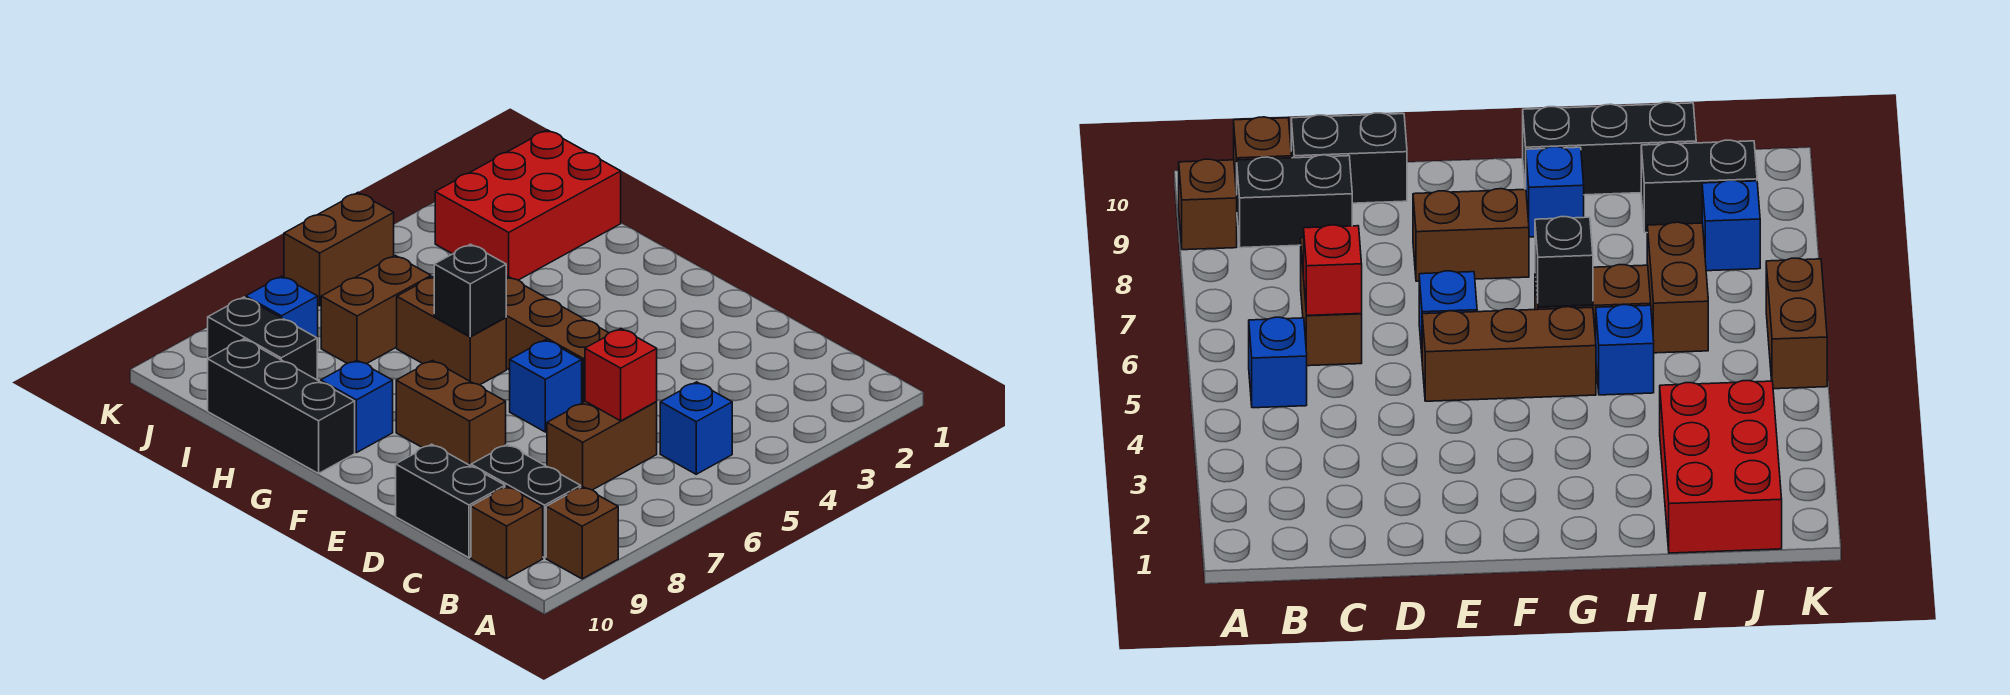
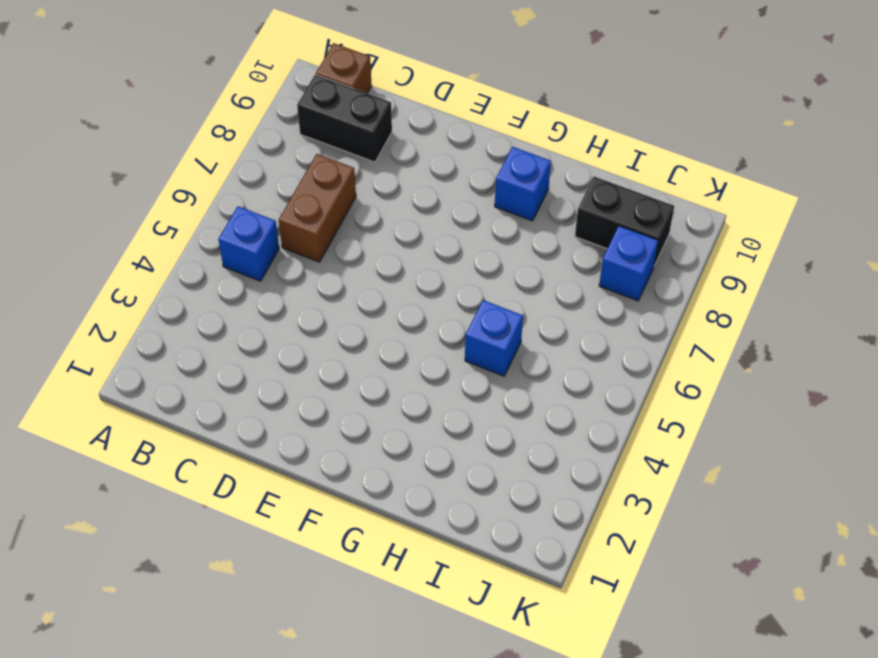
none -> brown brick A9 level 1
none -> black brick C10:D10 level 1
none -> brown brick E5:G5 level 1

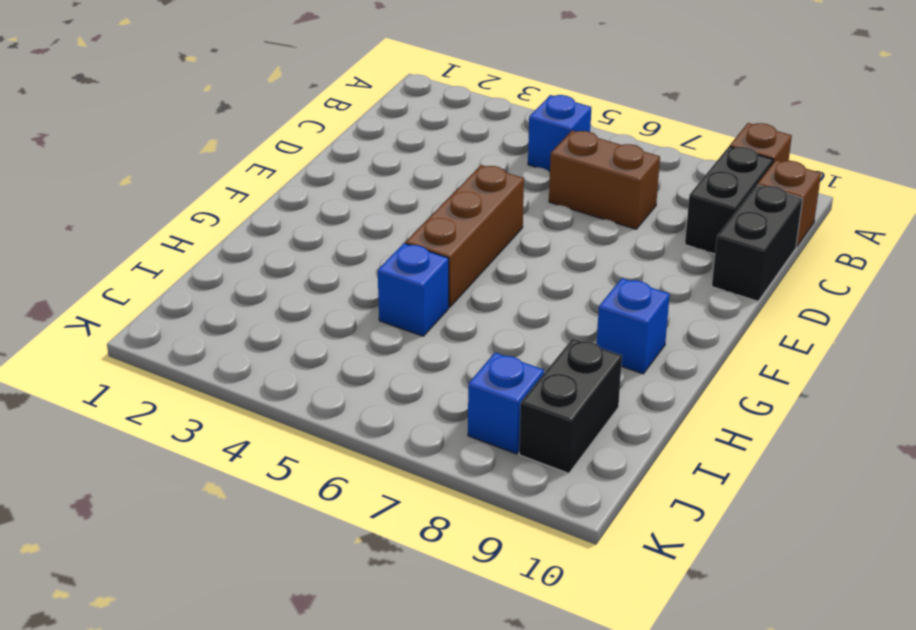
none -> blue brick E6 level 1
none -> brown brick E8:F8 level 1
none -> brown brick G6:H6 level 1

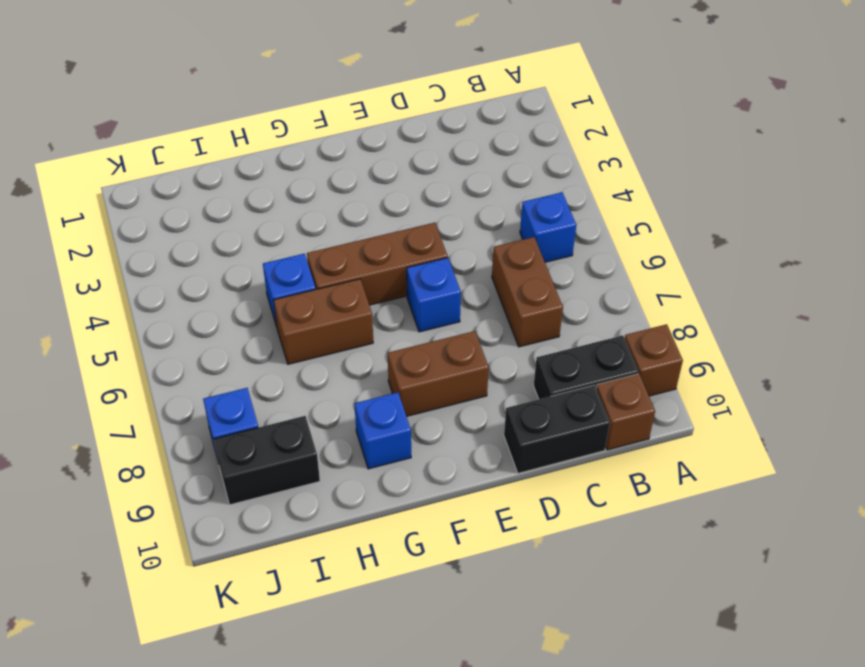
none -> black brick G10:I10 level 1
none -> red brick I1:J3 level 1
none -> brown brick I6:I7 level 1

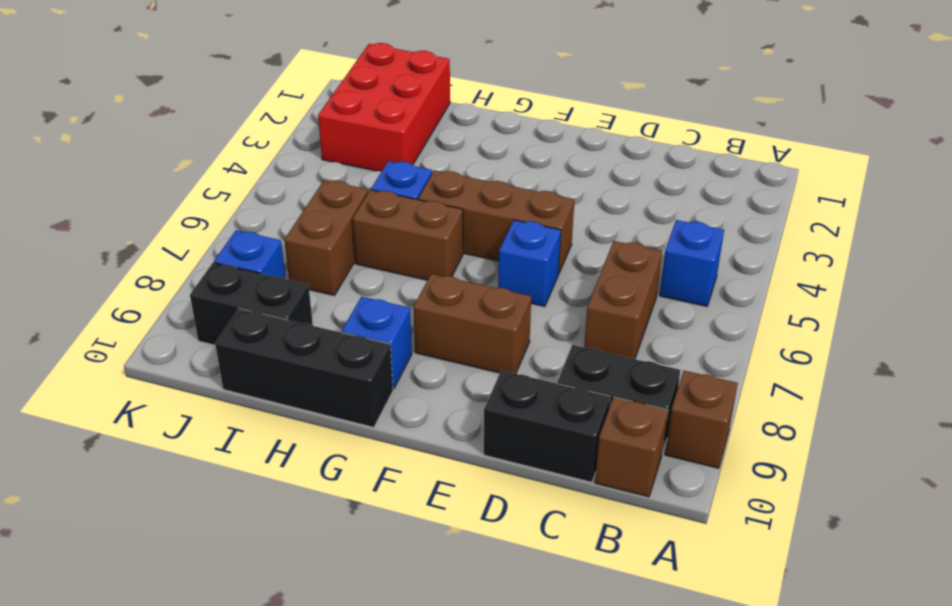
none -> brown brick K5:K6 level 1
none -> red brick C6 level 2
none -> black brick G6 level 2

